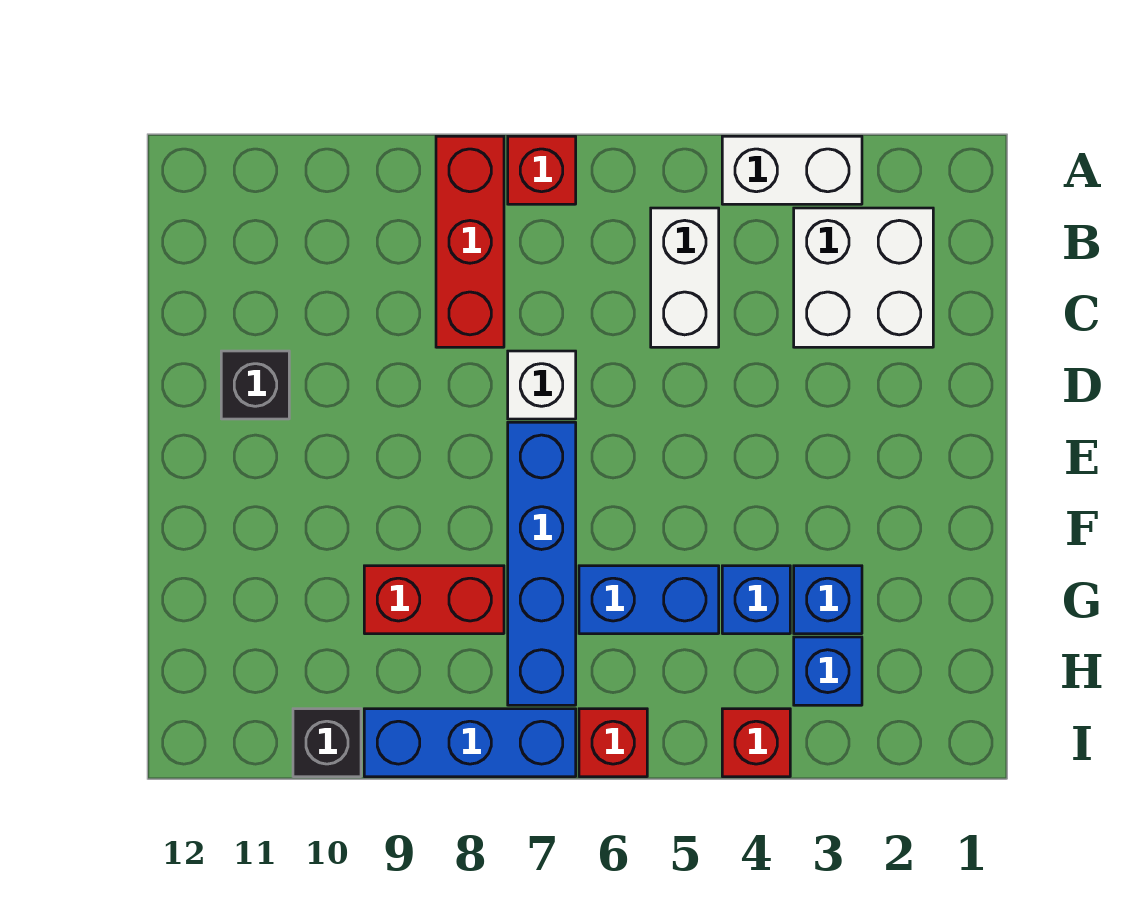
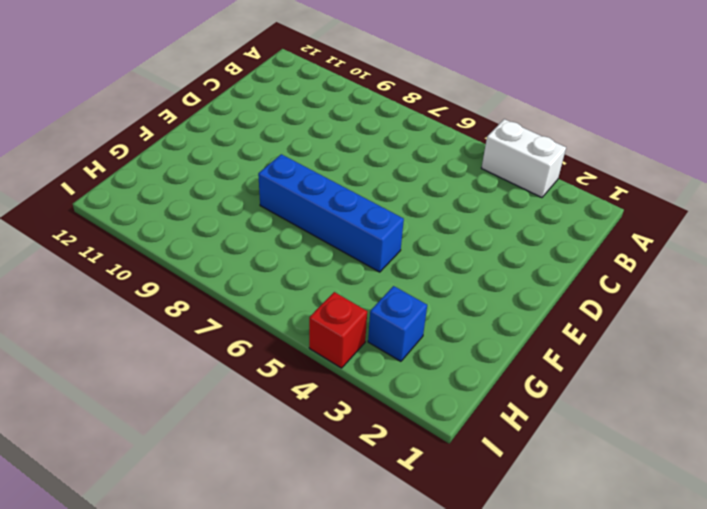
blue brick F5:F8 level 1 -> blue brick E7:H7 level 1
none -> red brick A7 level 1
none -> red brick A8:C8 level 1
none -> white brick B2:C3 level 1

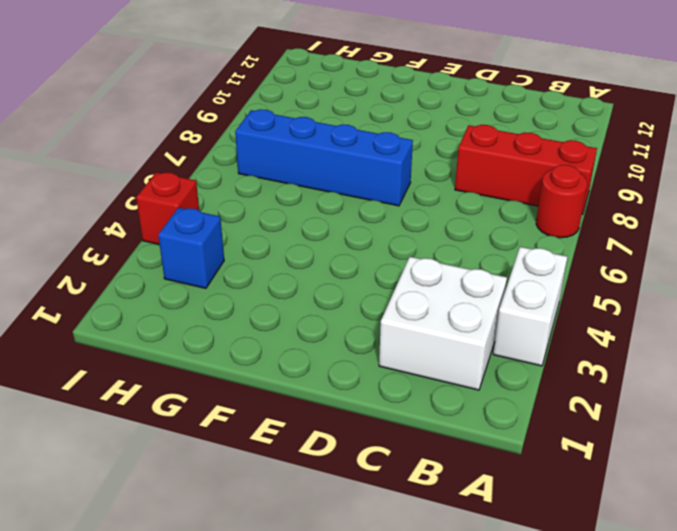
red round brick A7 level 1 -> red brick A7 level 1
none -> white brick B5:C5 level 1
none -> white brick D7 level 1
none -> black brick D11 level 1

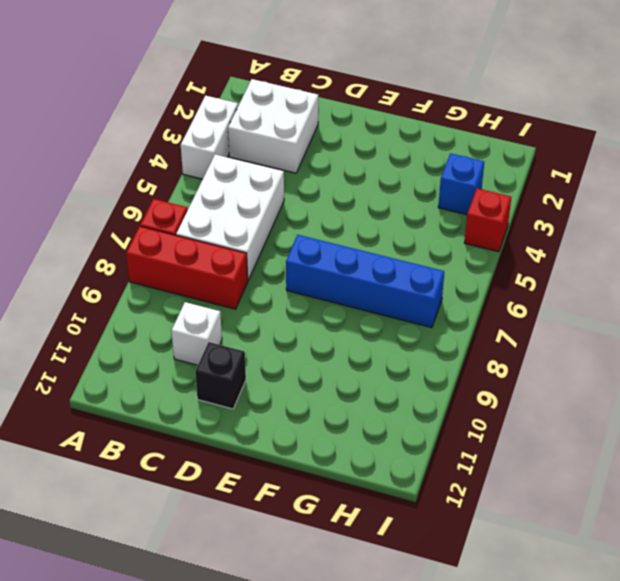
white brick B5:C7 level 1 -> white brick B5:C5 level 1
white brick C10 level 1 -> white brick D7 level 1
none -> blue brick G3 level 1
none -> blue brick G4 level 1
none -> blue brick G5:G6 level 1

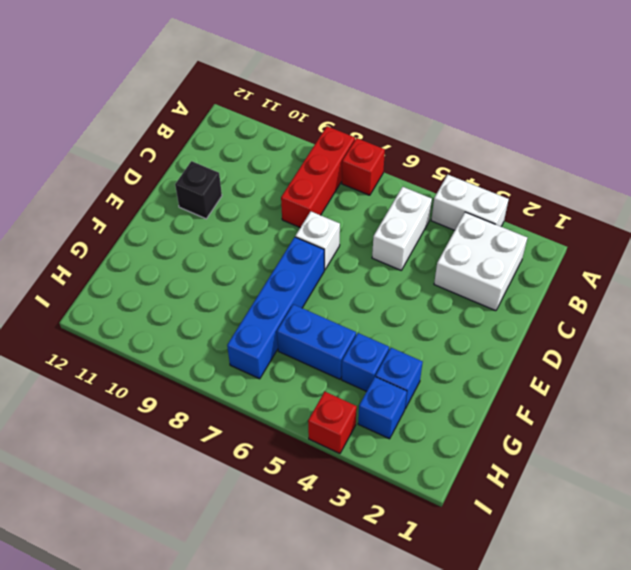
none -> red brick G8:G9 level 1
none -> red brick I6 level 1
none -> blue brick I7:I9 level 1

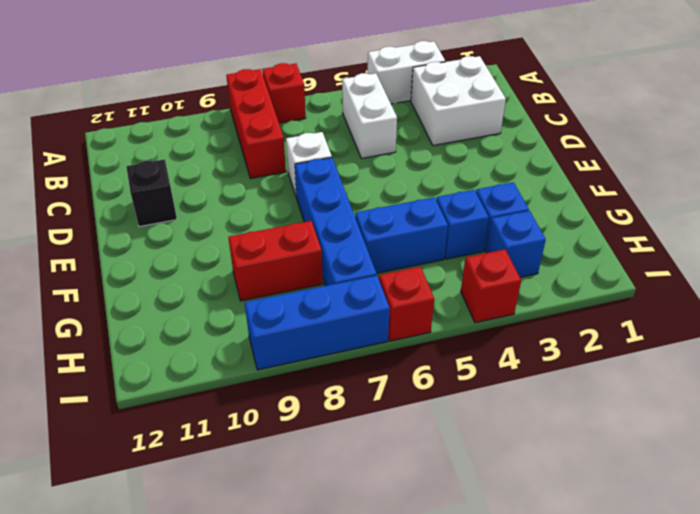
none -> black brick I10 level 1

